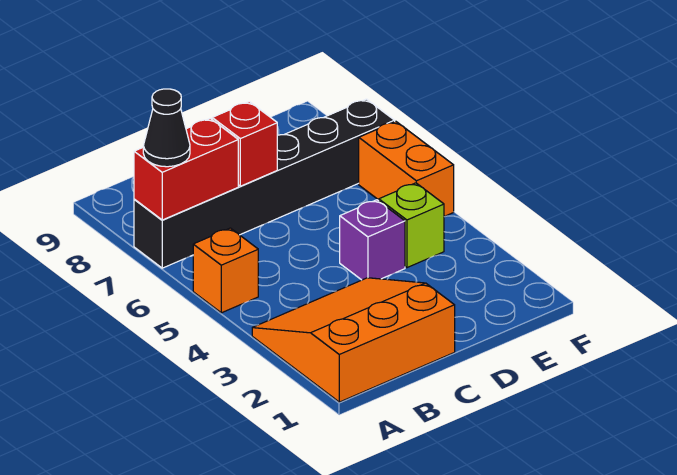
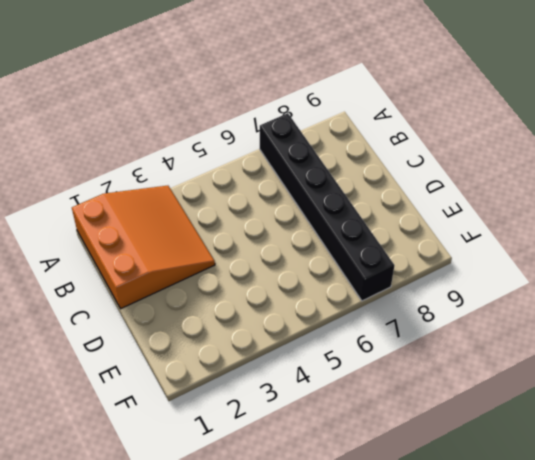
none -> orange brick A5 level 1
none -> purple brick D4 level 1

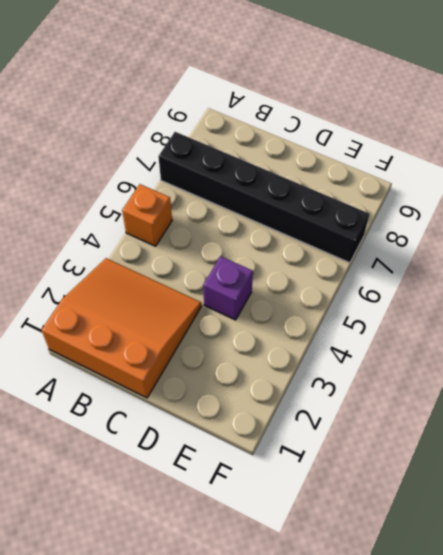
none -> lime brick E4 level 1
none -> orange brick F5:F6 level 1

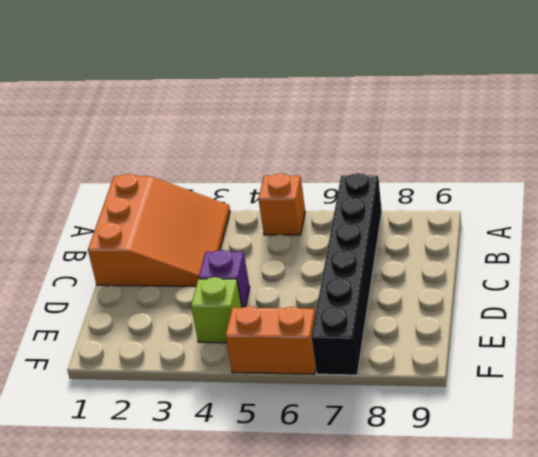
none -> red brick A7:B7 level 2
none -> red brick C7 level 2

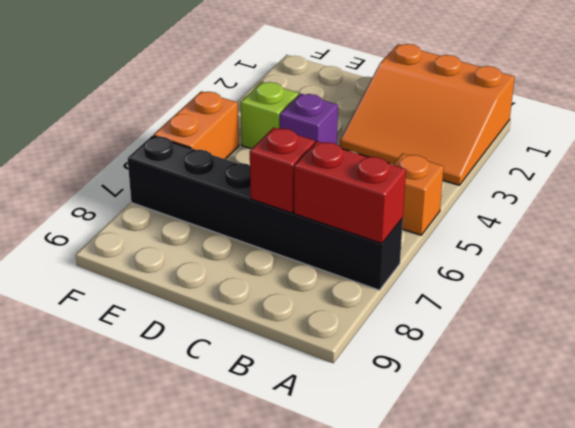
none -> black cone A7 level 3

